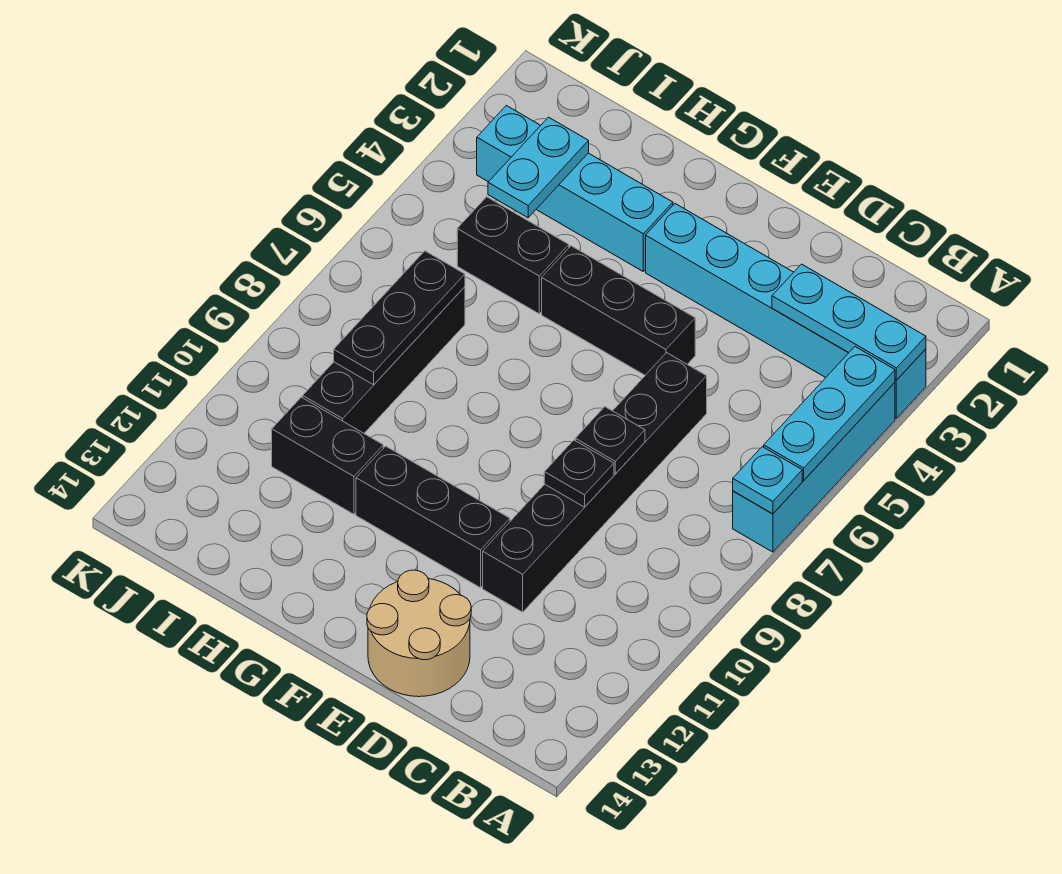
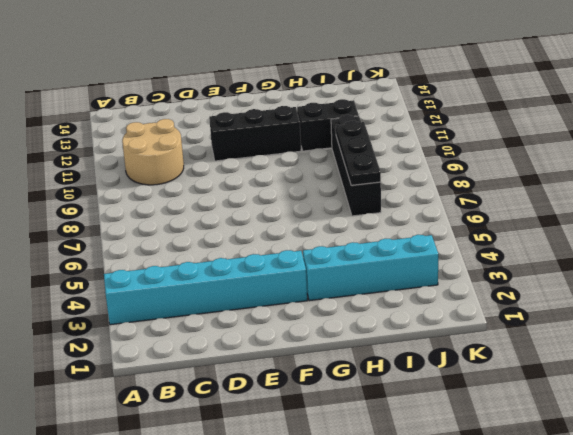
tan round brick B10:C11 level 1 -> tan round brick D13:E14 level 1
none -> cyan brick A4:A7 level 1
none -> black brick D6:D11 level 1
none -> black brick E5:G5 level 1

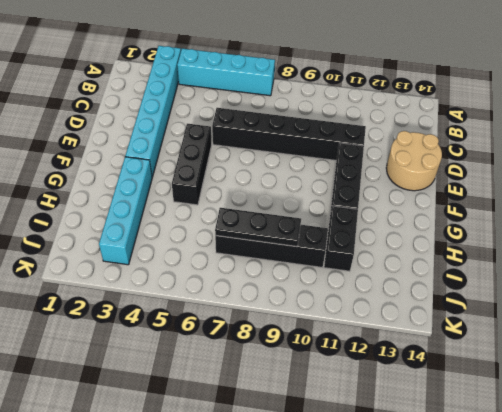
none -> black brick H5:I5 level 1
none -> cyan plate A3:C3 level 2
none -> cyan plate A4:A6 level 2

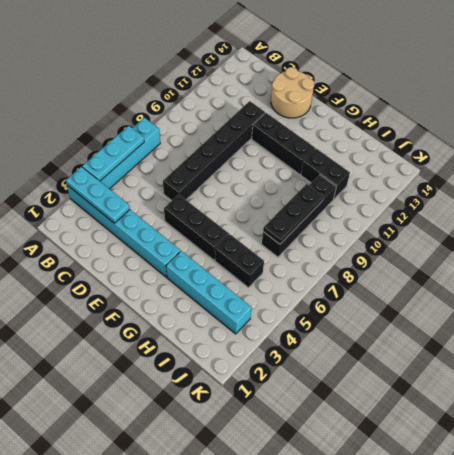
none -> cyan plate A7 level 2
none -> black plate D8 level 2
none -> black plate D9 level 2

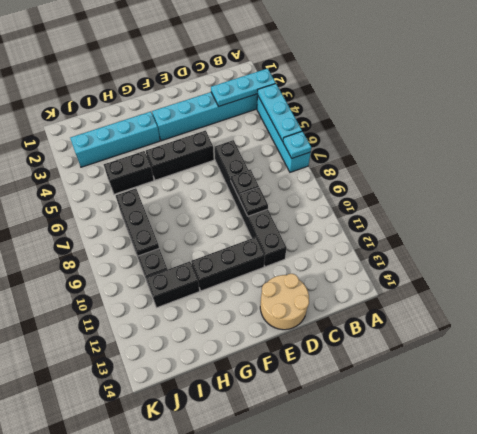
none -> cyan plate I3:I4 level 2

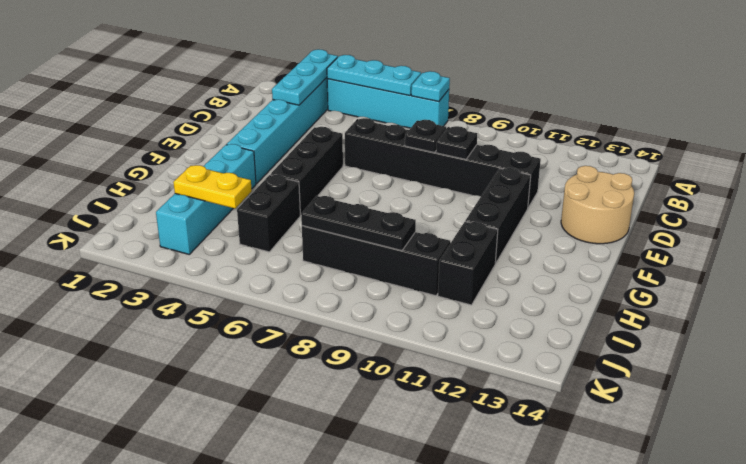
yellow plate I3:I4 level 2 -> cyan plate I3:I4 level 2

